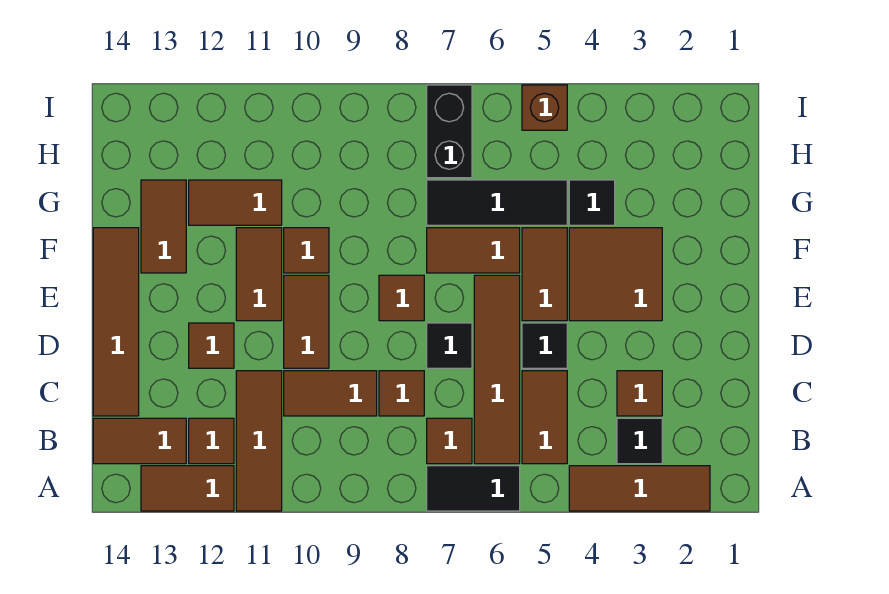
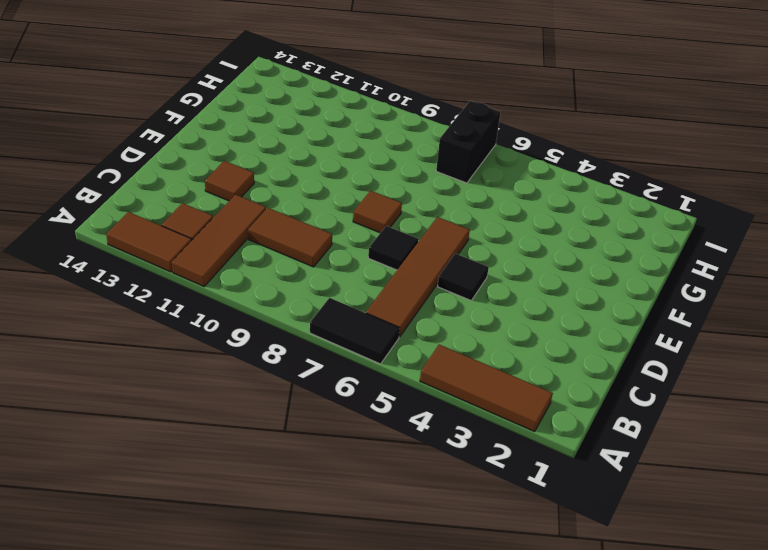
none -> black tile B3 level 1
none -> brown tile B5:C5 level 1
none -> brown tile B7 level 1
none -> brown tile B13:B14 level 1

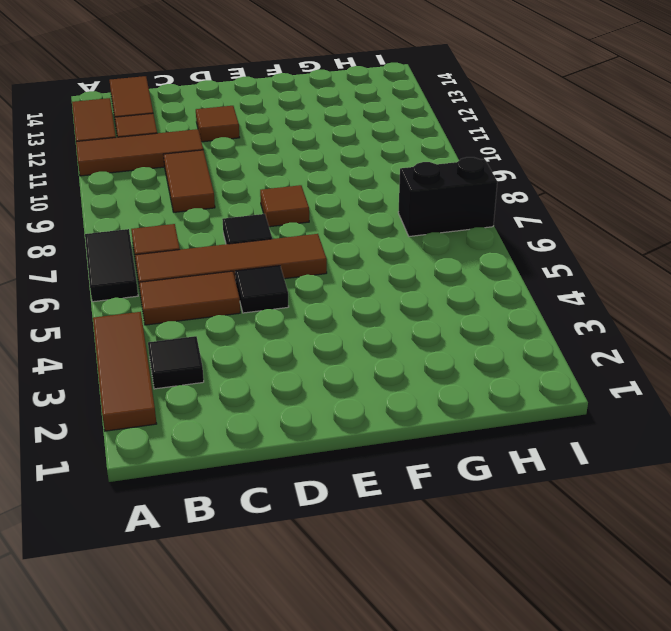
none -> brown tile C3 level 1
none -> brown tile C8 level 1
none -> brown tile C14:F14 level 1
none -> brown tile D10:E10 level 1

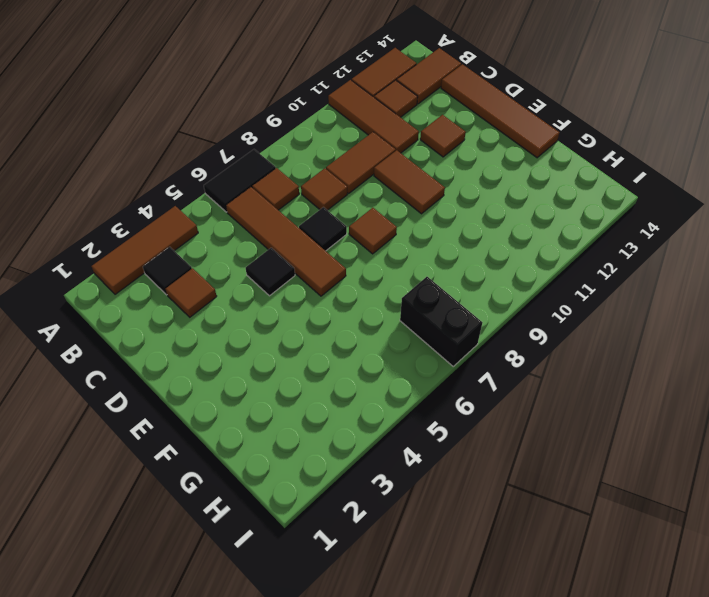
none -> brown tile B5:C5 level 1
none -> brown tile E3:F4 level 1
none -> brown tile E5:F5 level 1
none -> brown tile E11:F11 level 1

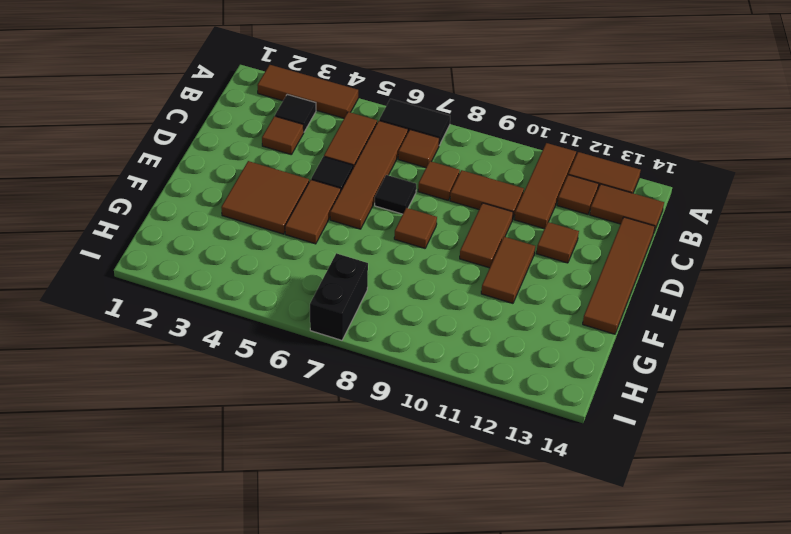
none -> brown tile F6:F7 level 1
none -> brown tile F10 level 1
none -> brown tile F13:G13 level 1
none -> black tile G4 level 1

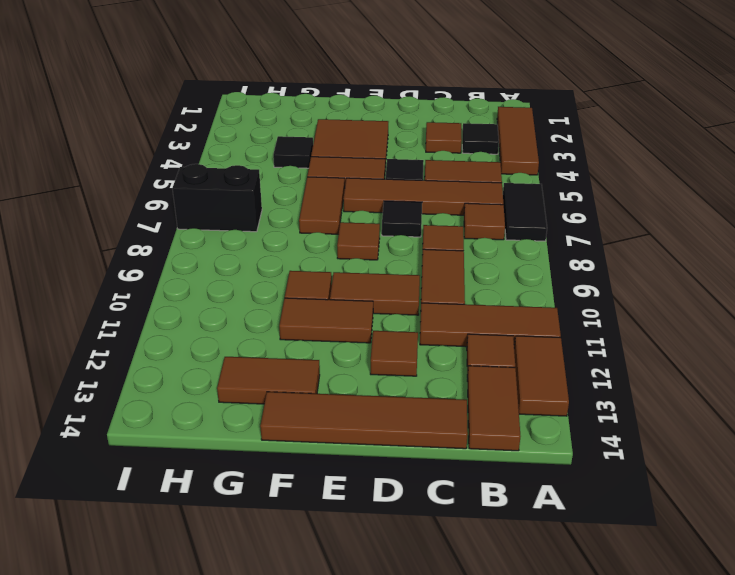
none -> black tile G5:G7 level 1
none -> brown tile G11:G12 level 1
none -> brown brick I5 level 1

